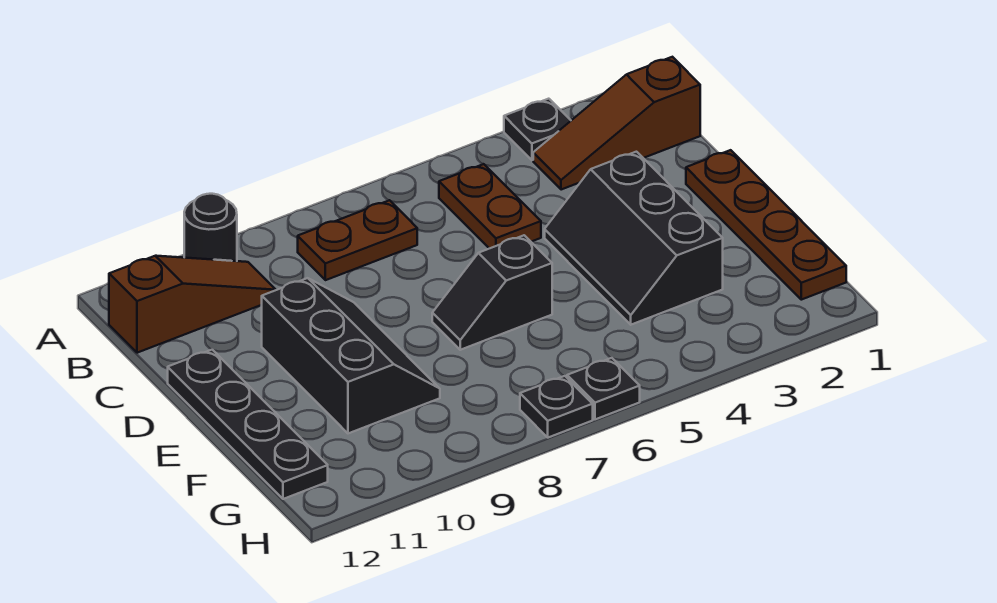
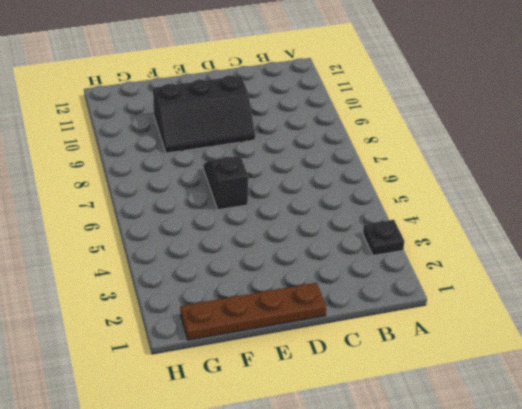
none -> black round brick A10 level 1
none -> brown slope B1:B3 level 1 top 1
none -> brown plate B5:C5 level 1

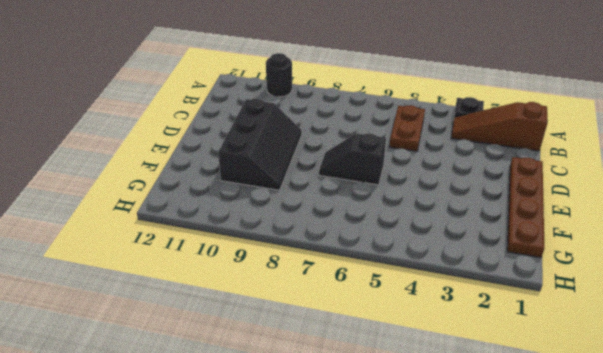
none -> brown plate B7:B8 level 1
none -> brown slope B10:B12 level 1 top 12
none -> black slope D3:F4 level 1 top 3

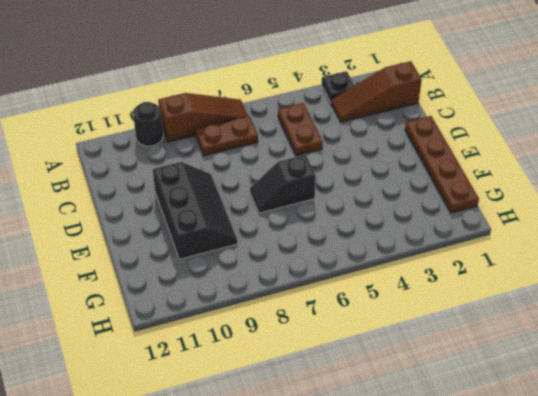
brown slope A7:A9 level 1 top 9 -> brown slope B10:B12 level 1 top 12
none -> black slope D3:F4 level 1 top 3
none -> black plate D12:G12 level 1
none -> black plate H6 level 1

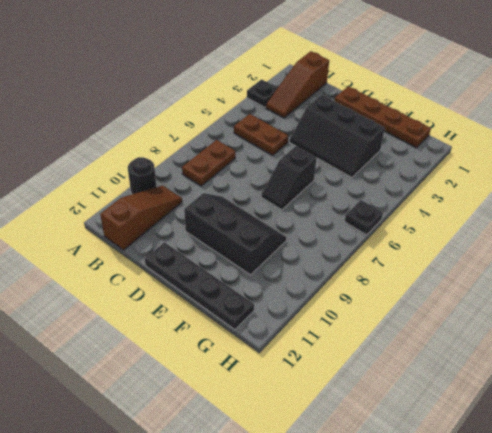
none -> black plate H7 level 1

